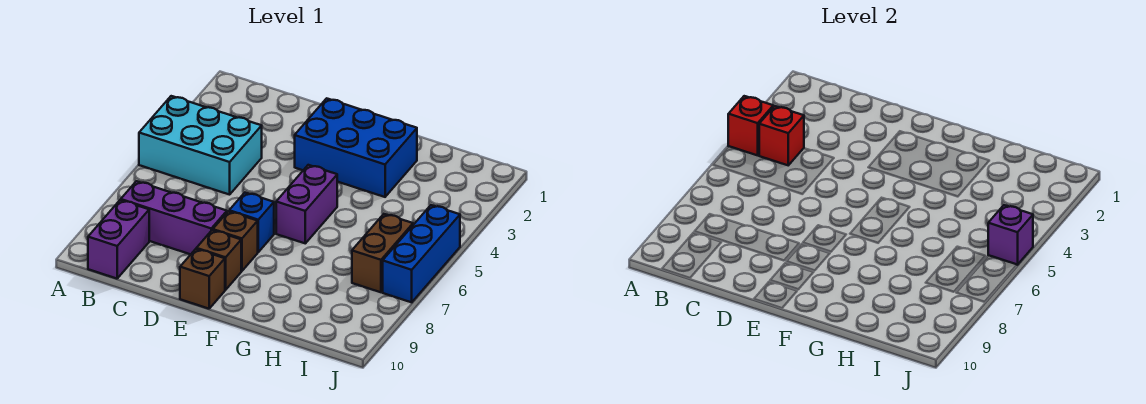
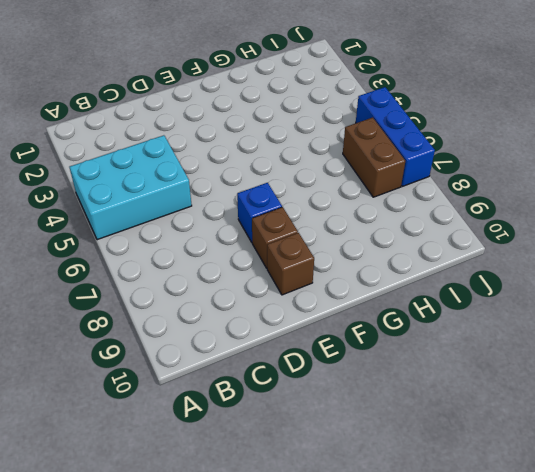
none -> purple brick B8:D8 level 1
none -> purple brick B9:B10 level 1
none -> blue brick E2:G3 level 1

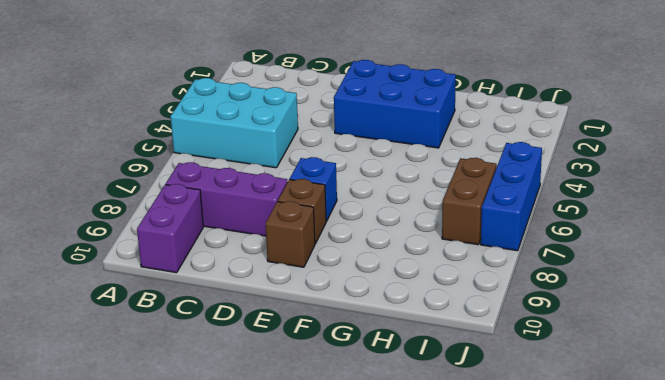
none -> brown brick E10 level 1
none -> purple brick F5:F6 level 1
none -> red brick A4 level 2

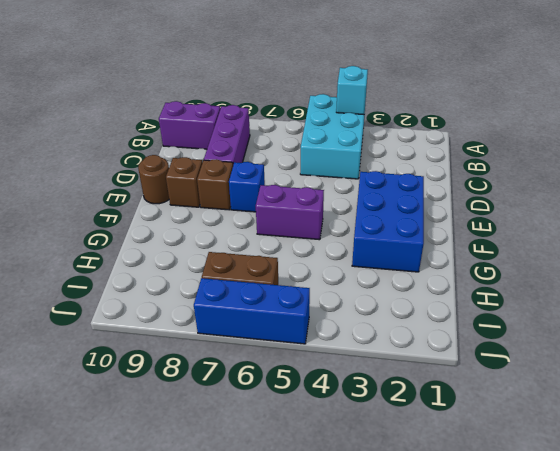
cyan brick A4 level 2 -> red brick A4 level 2
brown round brick E10 level 1 -> brown brick E10 level 1
none -> red brick B4 level 2
none -> purple brick J5 level 2

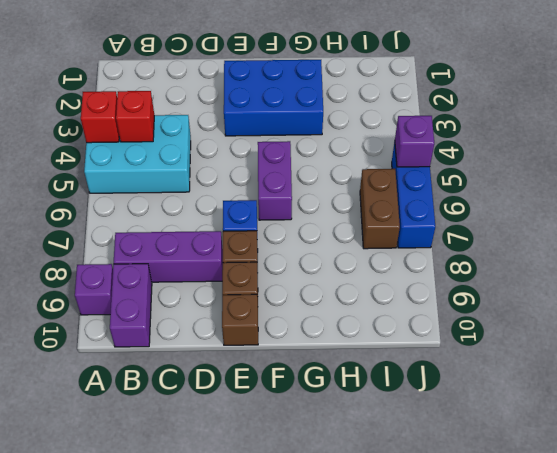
purple brick A9 level 1 -> none

